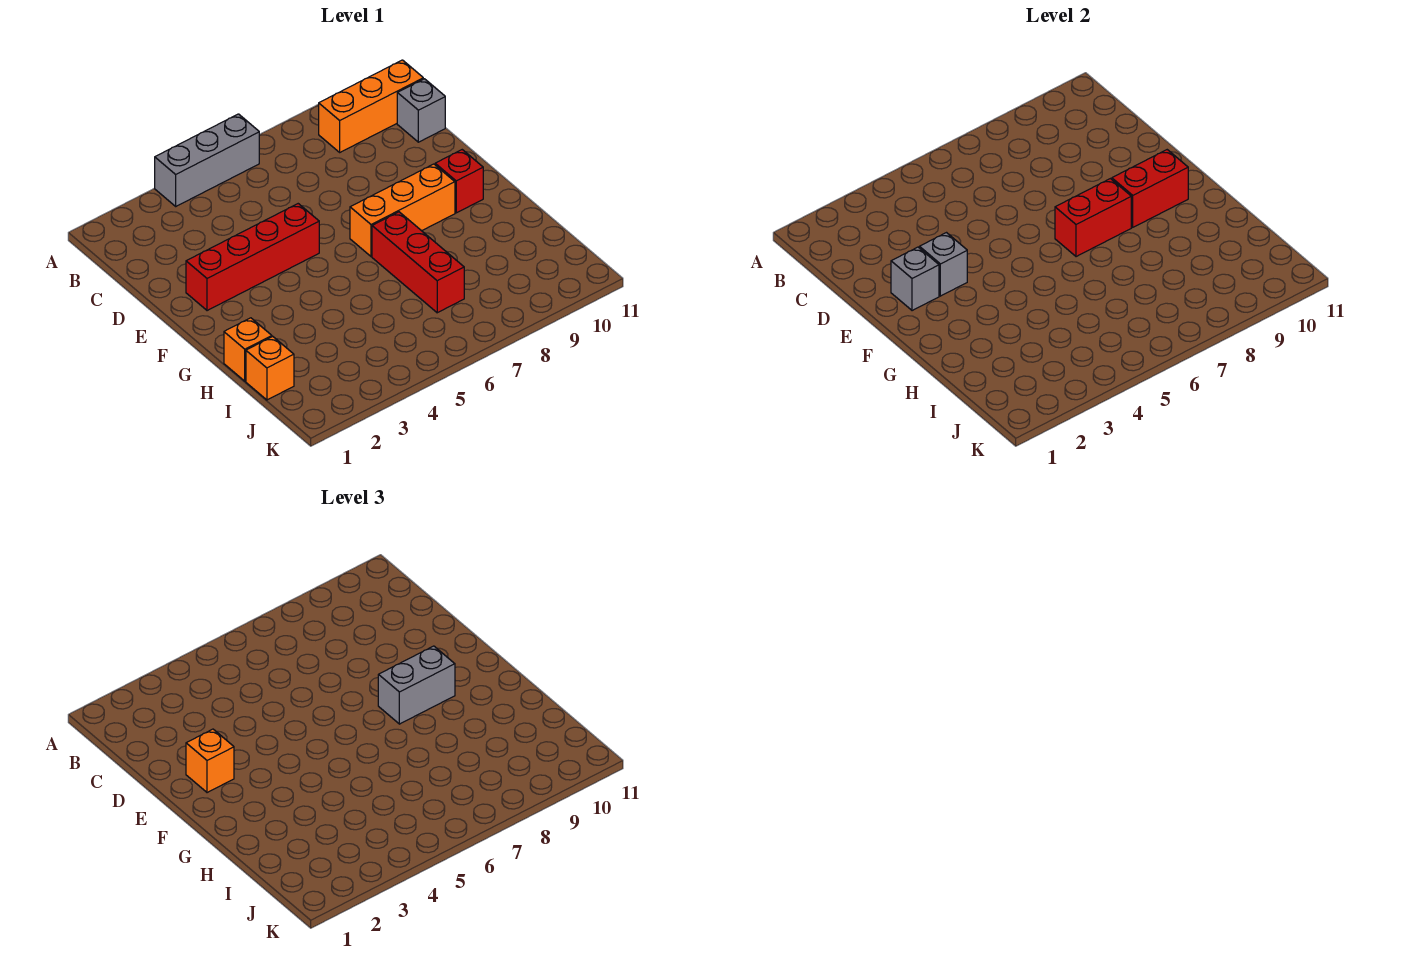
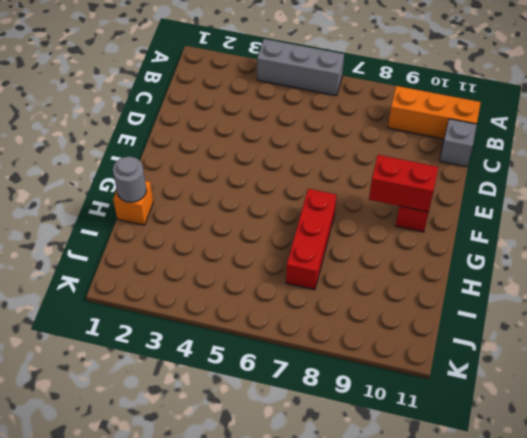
grey round brick H1 level 2 -> none
none -> red brick E2:E5 level 1
none -> orange brick F7:F9 level 1
none -> orange brick I1 level 1

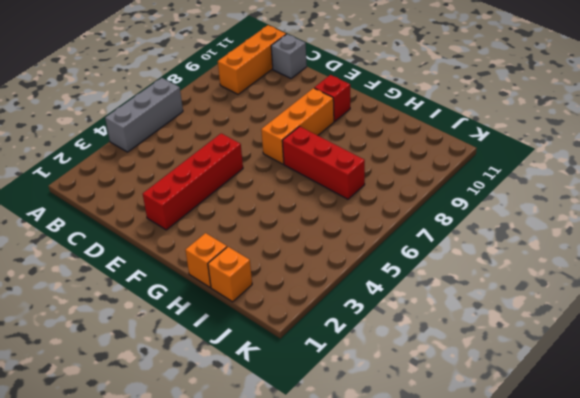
none -> grey brick E2 level 2
none -> grey brick E3 level 2
none -> red brick F7:F8 level 2

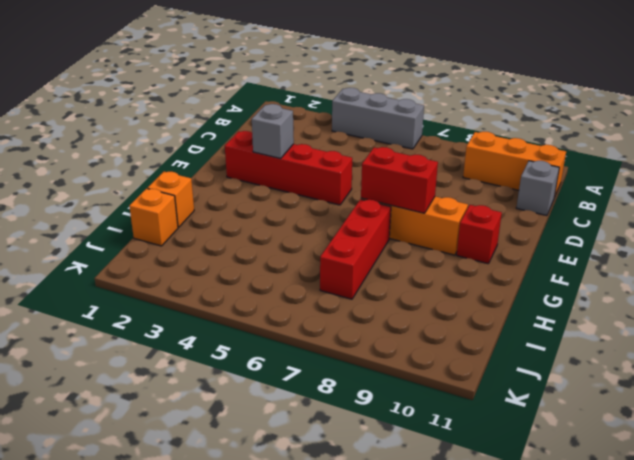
none -> grey brick E2 level 2
none -> red brick F9:F10 level 2
none -> orange brick E2 level 3

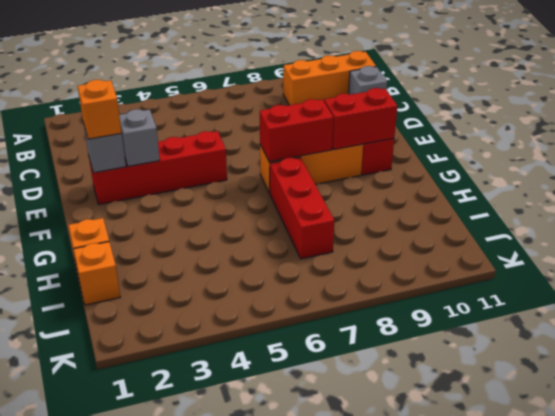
none -> grey brick A4:A6 level 1
none -> grey brick F8:F9 level 3

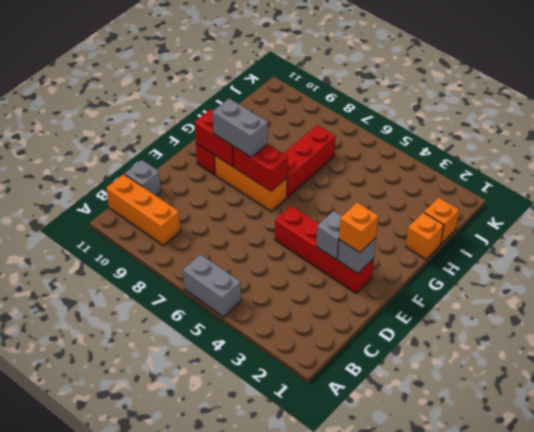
grey brick A5:A6 level 1 -> grey brick A4:A6 level 1

